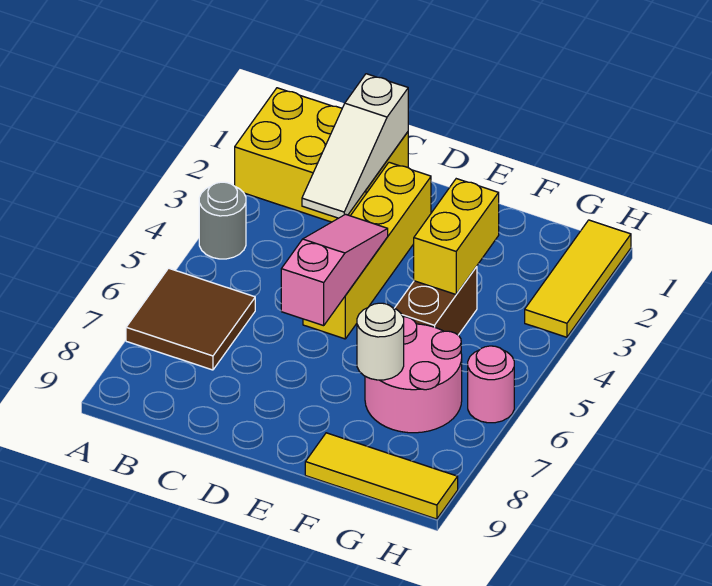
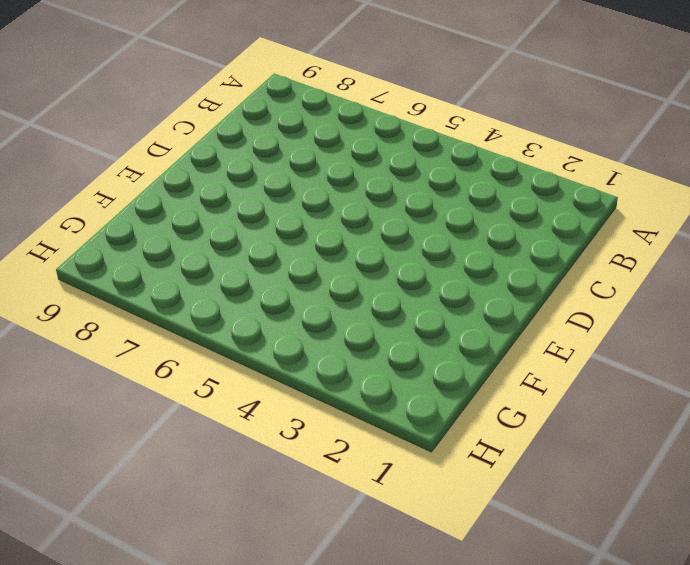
none -> yellow brick A1:C2 level 1
none -> grey round brick A4 level 1
none -> brown tile A6:B7 level 1

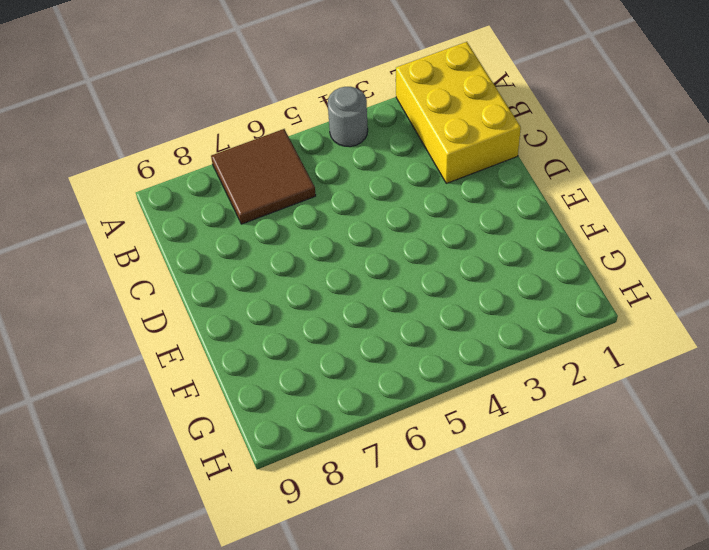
none -> yellow brick D2:D5 level 1
none -> brown brick F4:F5 level 1
none -> pink round brick F6:G7 level 1

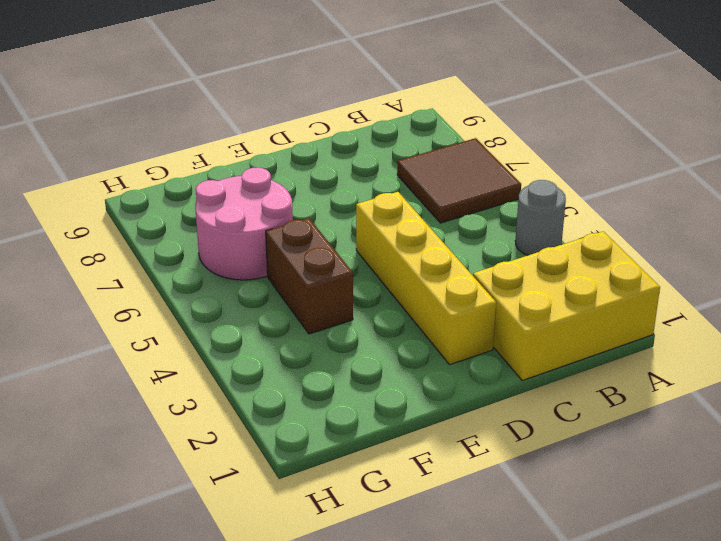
none -> yellow tile F9:H9 level 1
none -> yellow tile H1:H3 level 1
none -> pink round brick H6 level 1

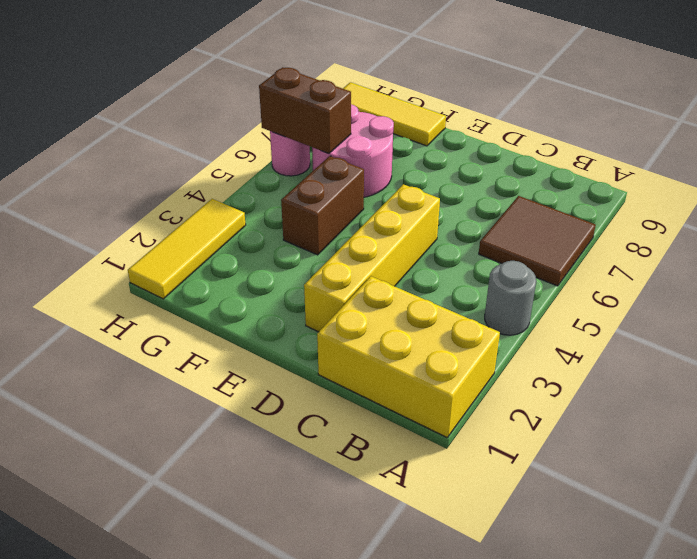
brown brick G6:H6 level 2 -> none
none -> white slope C1:C3 level 2 top 1
none -> pink slope D4:D6 level 2 top 6
none -> yellow brick F3:F4 level 2

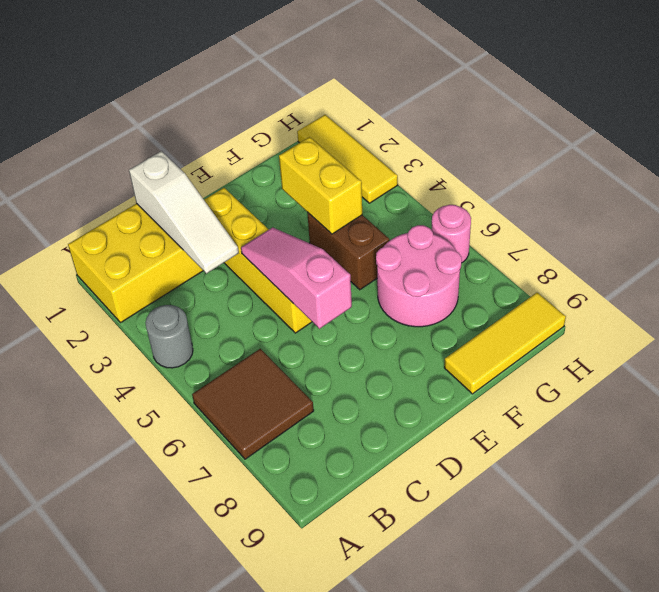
none -> white round brick F7 level 2

